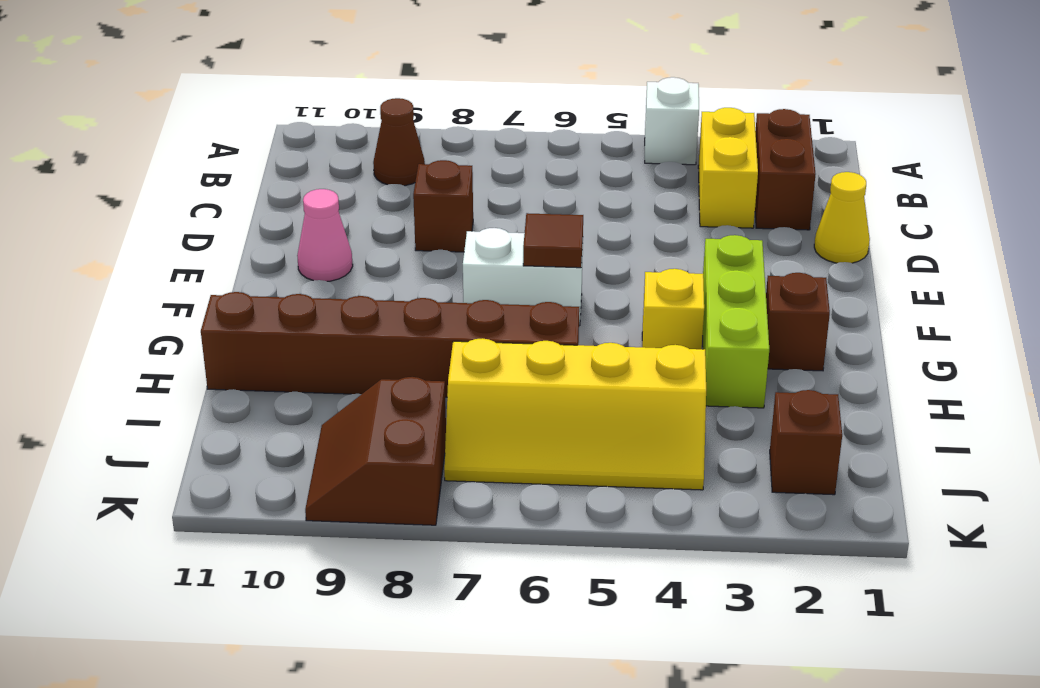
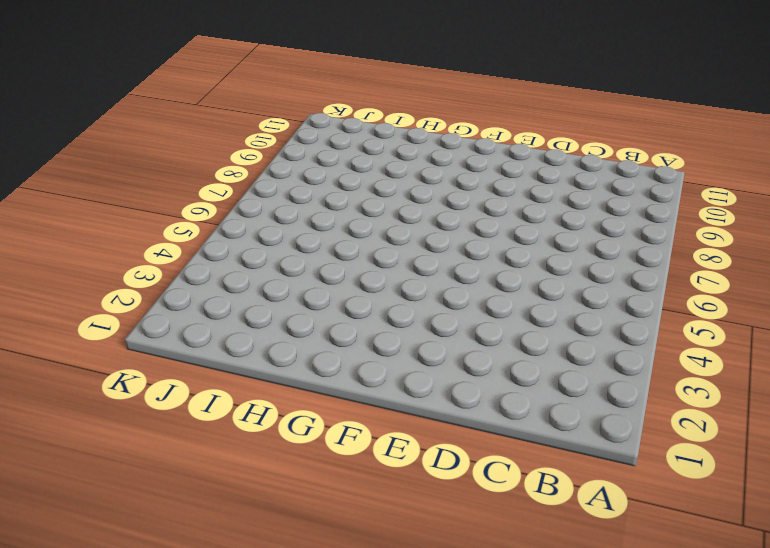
none -> white brick A4 level 1
none -> brown brick B2:C2 level 1
none -> yellow brick B3:C3 level 1

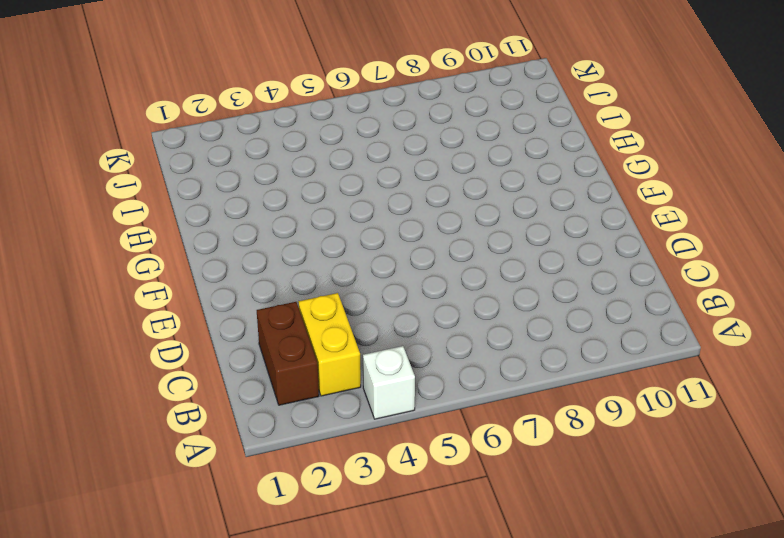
none -> brown cone B9 level 1
none -> yellow cone D1 level 1
none -> brown brick D8 level 1

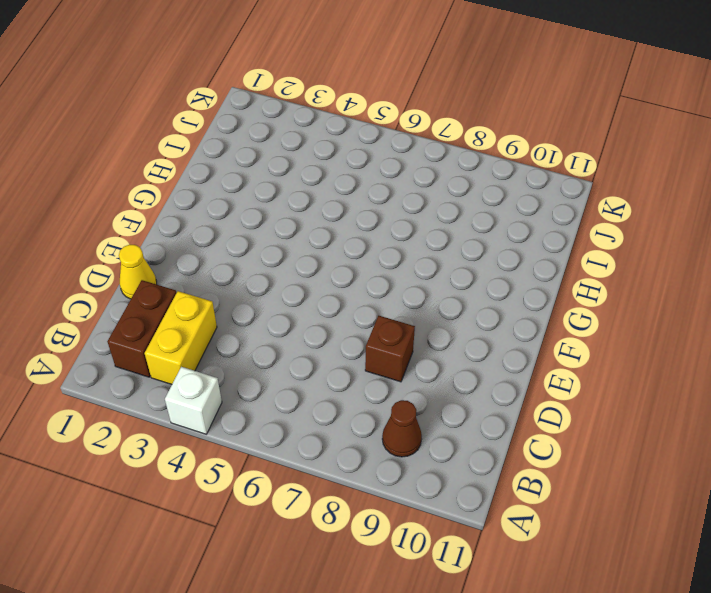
none -> pink cone E10 level 1
none -> lime brick F3:H3 level 1
none -> white brick F6:F7 level 1

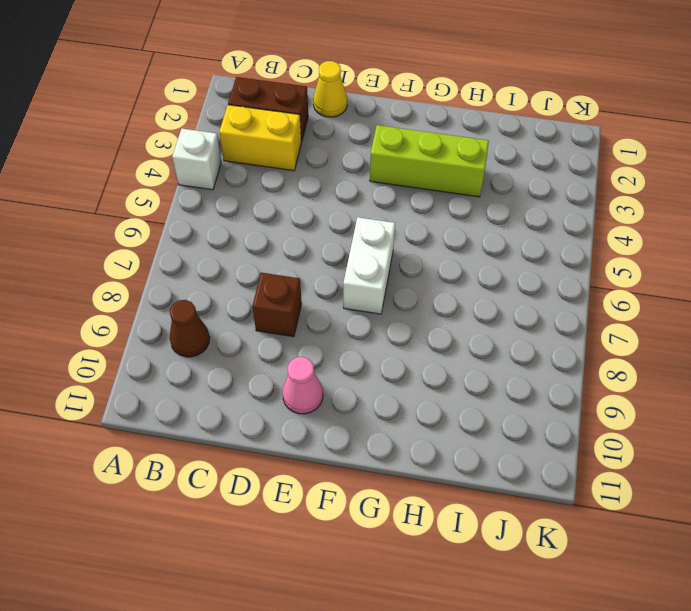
none -> brown brick G2 level 1
none -> yellow brick G4 level 1
none -> brown brick H6:H11 level 1

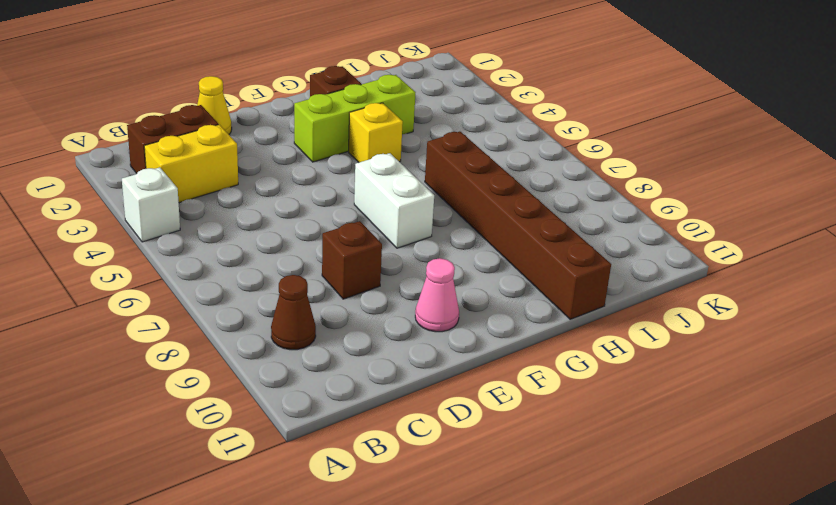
none -> yellow slope I4:J7 level 1 top I
none -> brown brick J2 level 1
none -> brown slope J8:K9 level 1 top 8

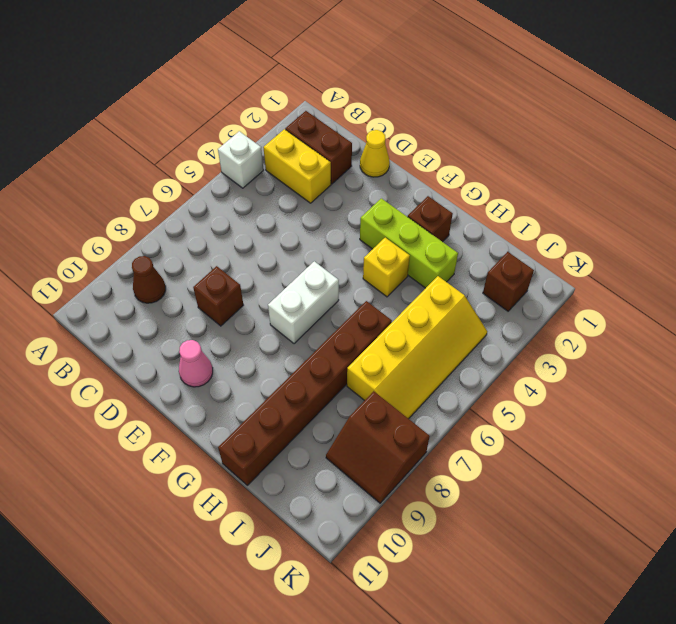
none -> brown tile F6 level 2

